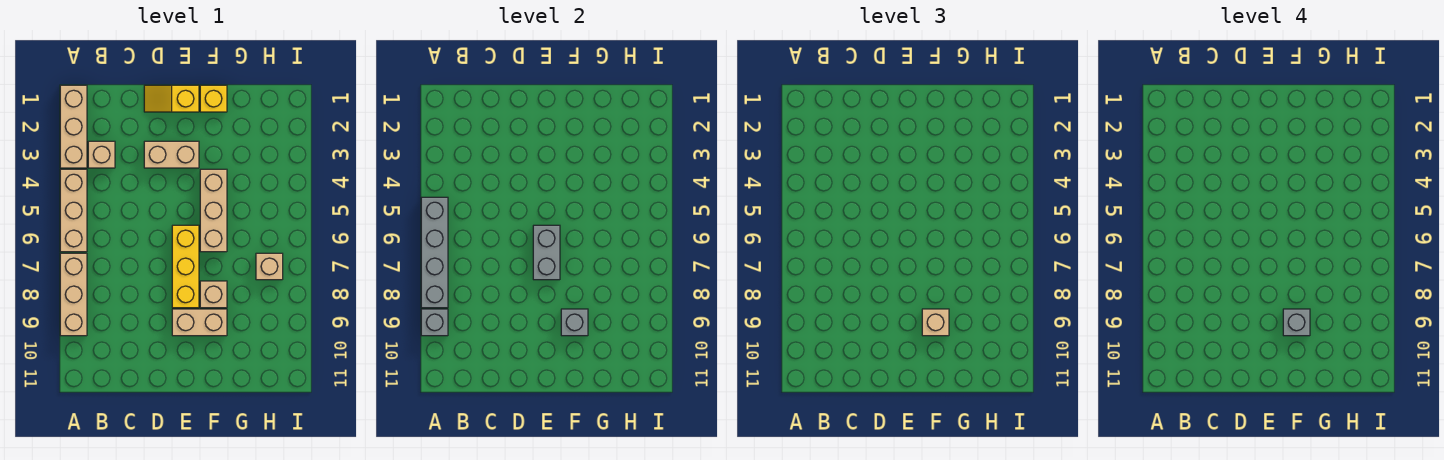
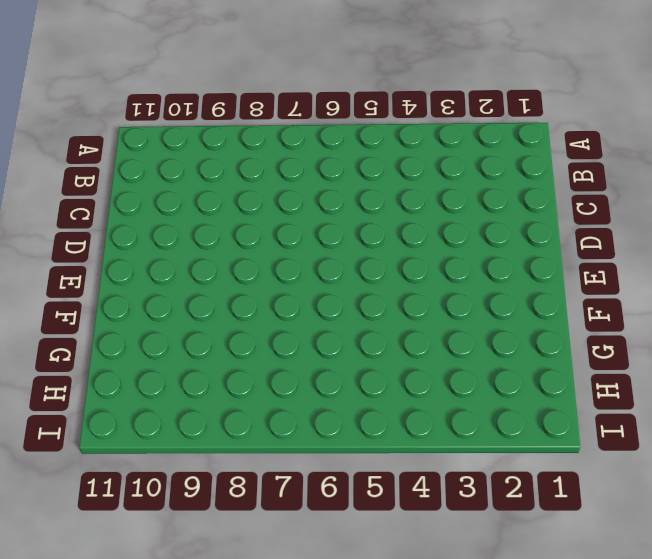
none -> tan brick A1:A3 level 1
none -> tan brick A4:A6 level 1
none -> tan brick A7:A9 level 1

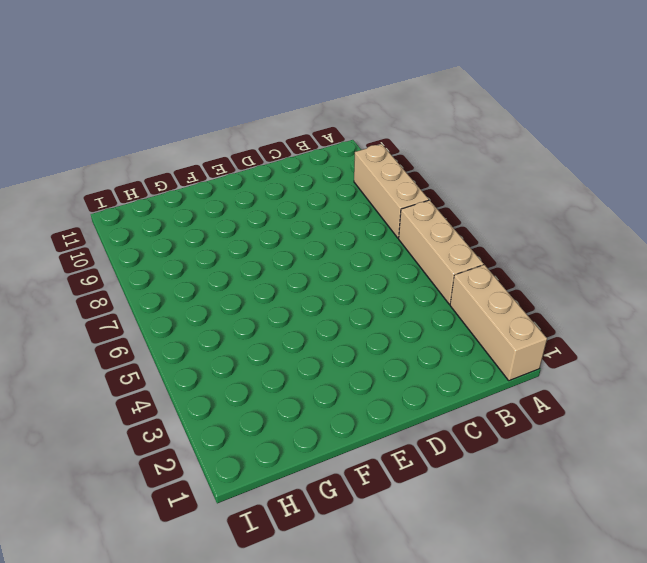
none -> tan brick B3 level 1
none -> yellow slope D1:E1 level 1 top E
none -> tan brick D3:E3 level 1

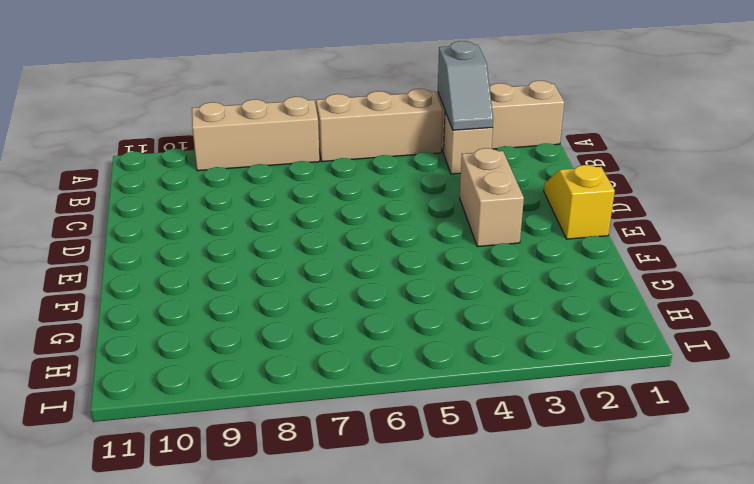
grey slope A3:B3 level 2 top A -> none
none -> yellow brick E6:E8 level 1
none -> tan brick E9:F9 level 1
none -> yellow brick F1 level 1

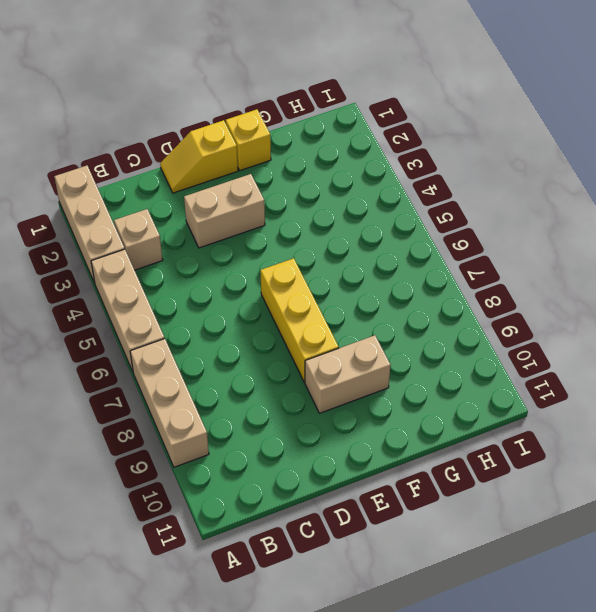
none -> tan brick F4:F6 level 1
none -> tan brick F8 level 1
none -> tan brick H7 level 1

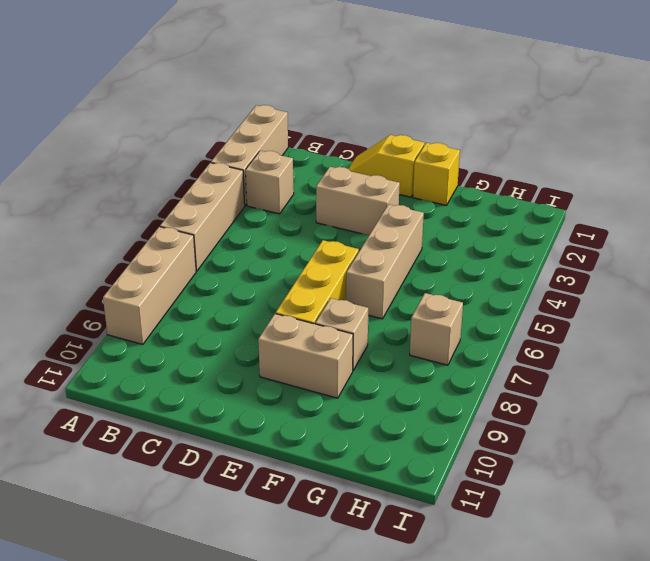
none -> grey brick A5:A8 level 2
none -> grey brick A9 level 2
none -> grey brick E6:E7 level 2

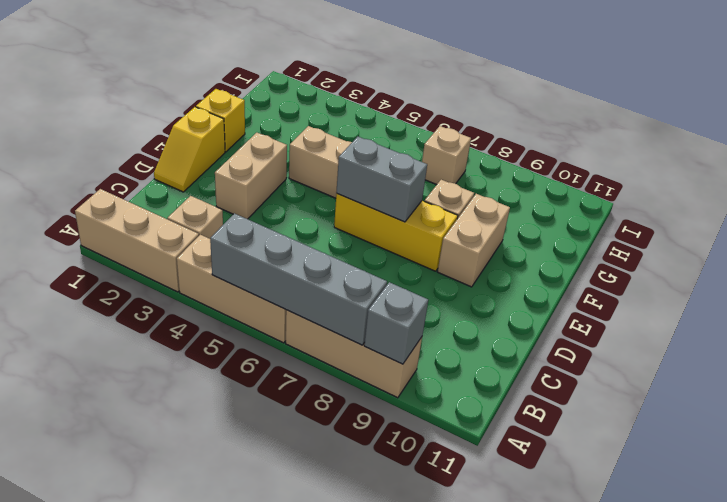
none -> grey brick F9 level 2
none -> tan brick F9 level 3
none -> grey brick F9 level 4

